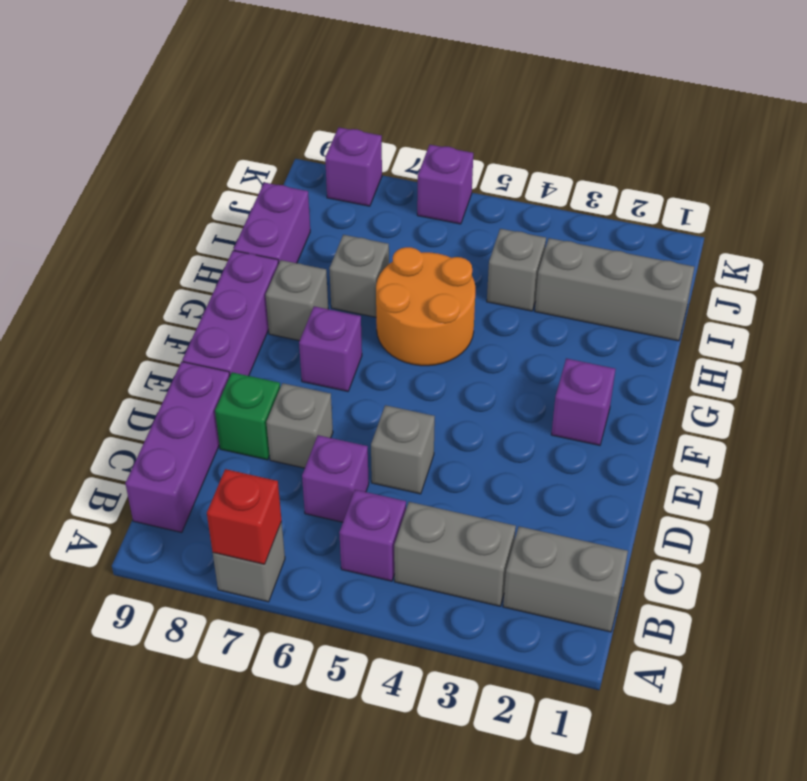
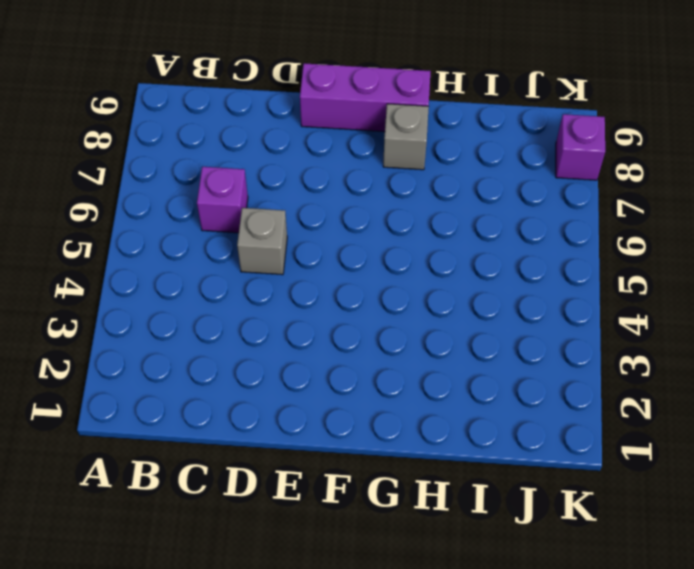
none -> grey brick A7 level 1
none -> grey brick B1:B2 level 1
none -> grey brick B3:B4 level 1

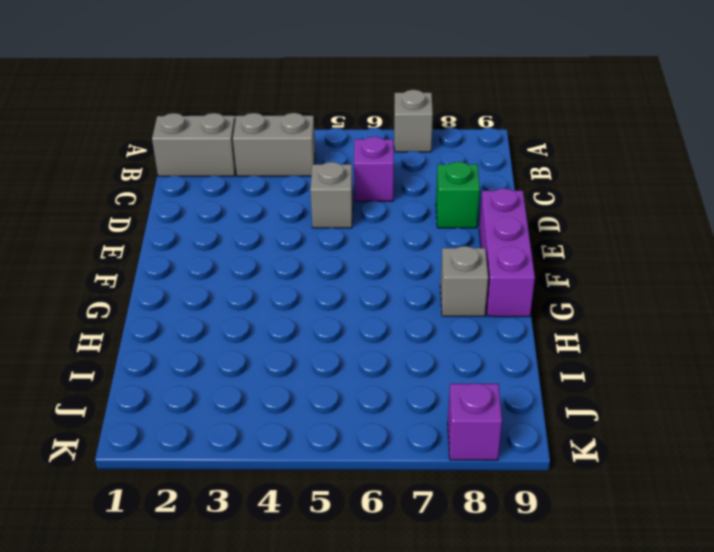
none -> purple brick B5 level 1
none -> purple brick B9:D9 level 1
none -> grey brick D7 level 1

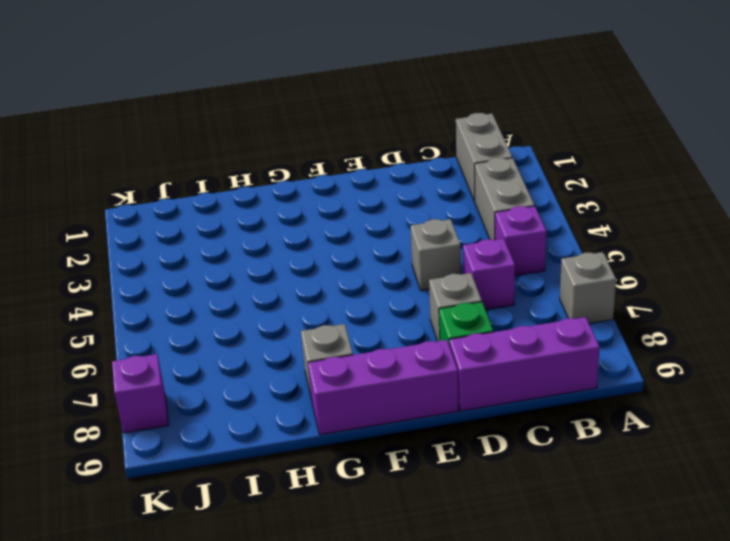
none -> purple brick F2 level 1
none -> purple brick F7 level 1
none -> orange round brick G5:H6 level 1

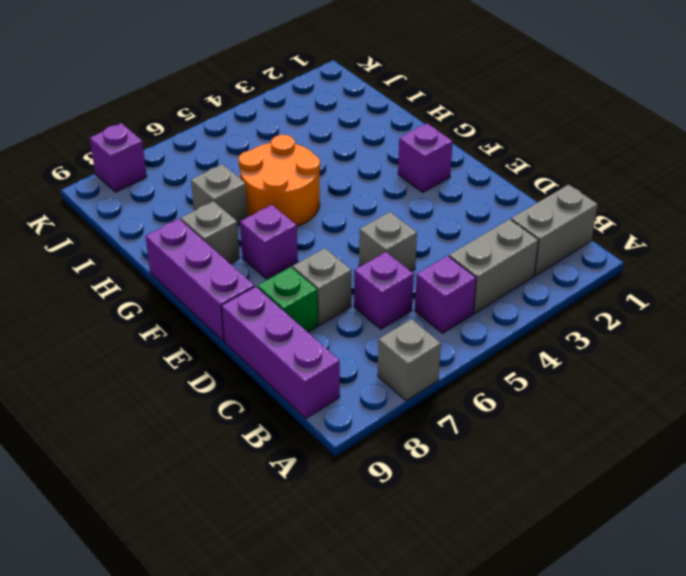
none -> purple brick H9:I9 level 1
none -> grey brick I1:I3 level 1
none -> grey brick I4 level 1

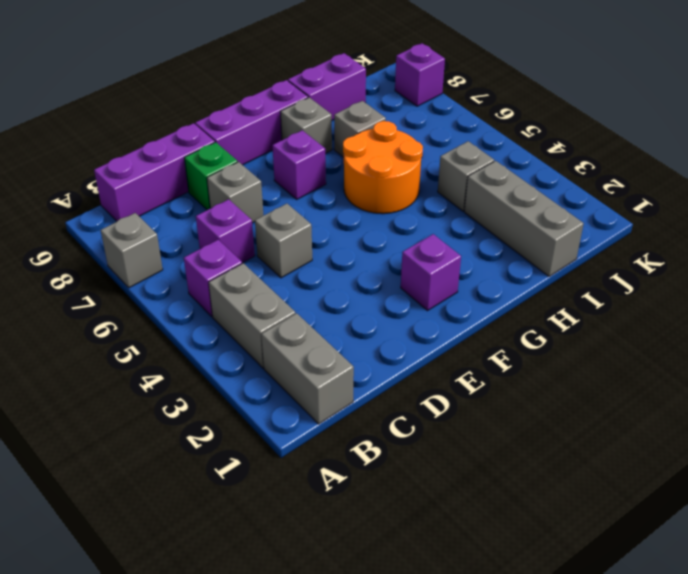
none -> purple brick K6 level 1
none -> red brick A7 level 2

